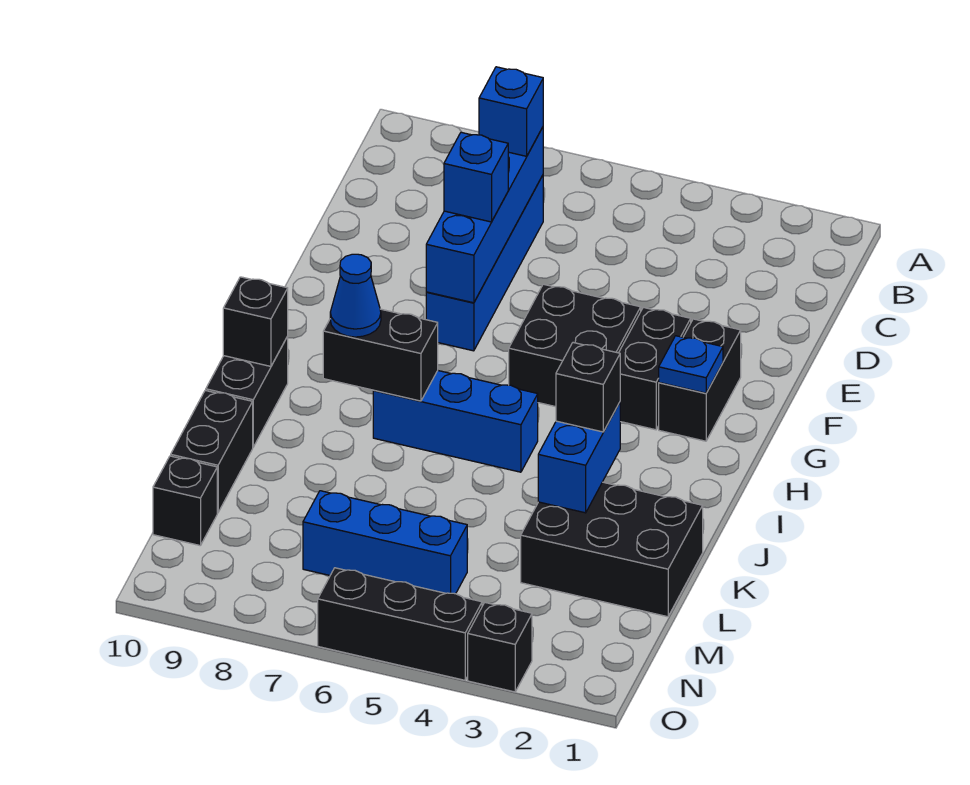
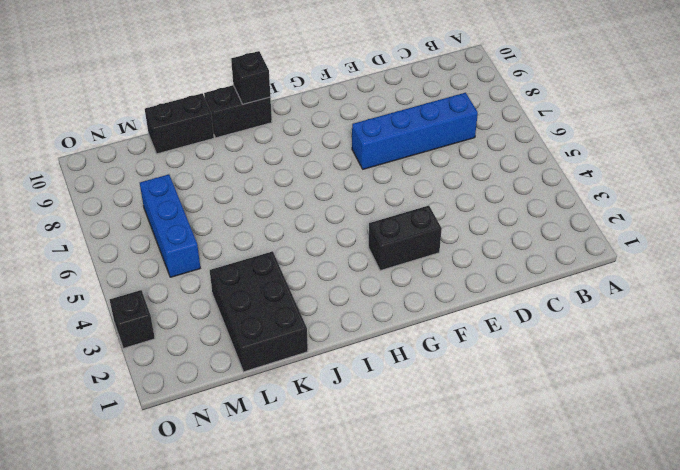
none -> black brick F2:G2 level 1
none -> black brick F4:G5 level 1
none -> blue brick I5:I7 level 1

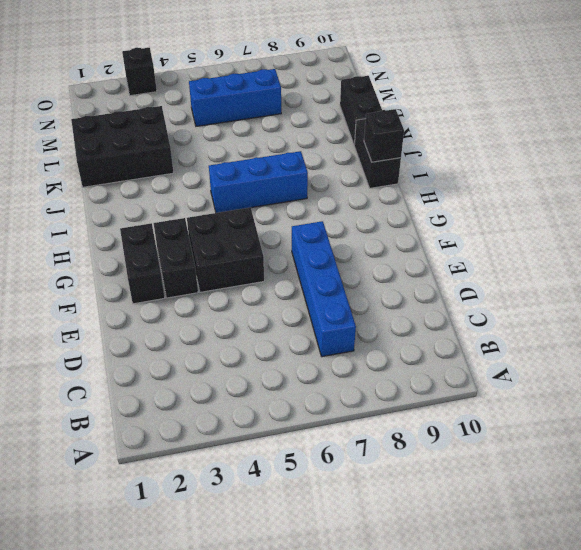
none -> black brick M10 level 1
none -> black brick O4:O6 level 1
none -> blue brick C7:F7 level 2

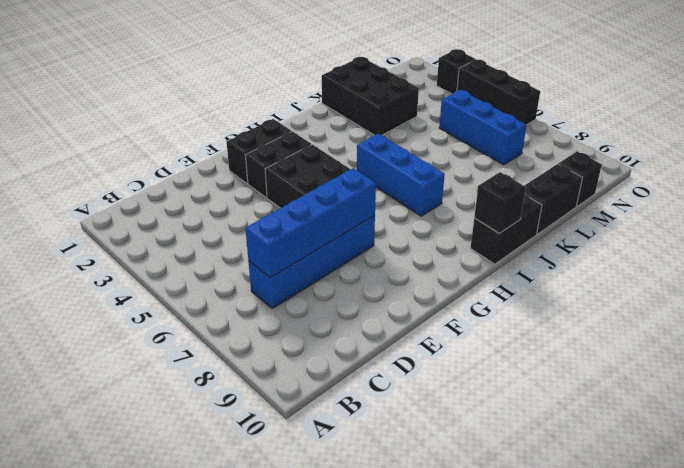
none -> blue plate G2 level 2
none -> black brick I7:I8 level 2
none -> blue brick J3:K3 level 2

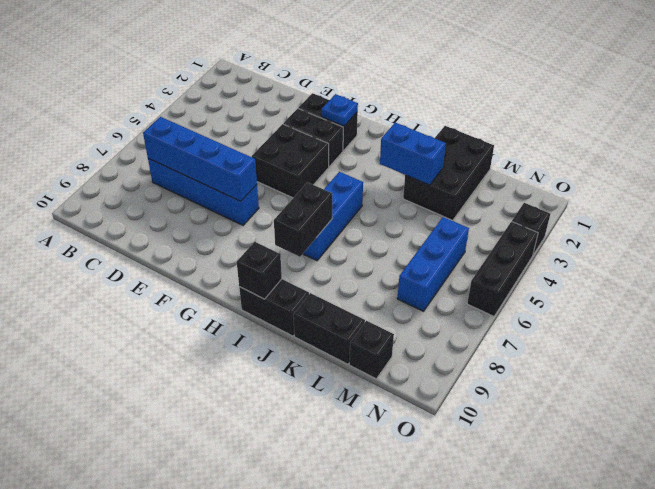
none -> blue brick C7 level 3
none -> blue brick E7 level 3
none -> blue cone I8 level 3

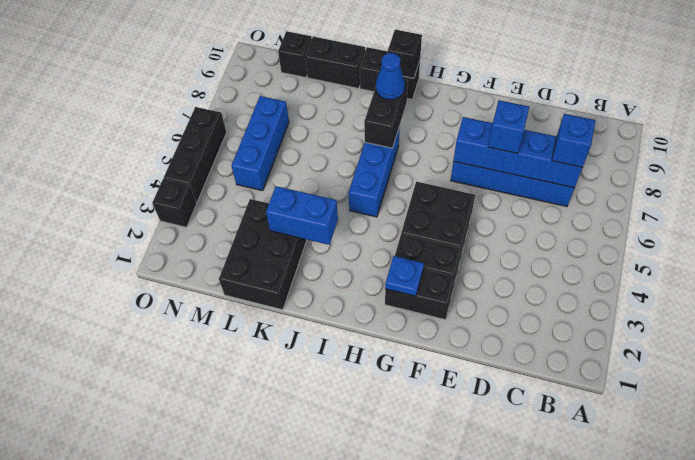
none -> black brick J3 level 3

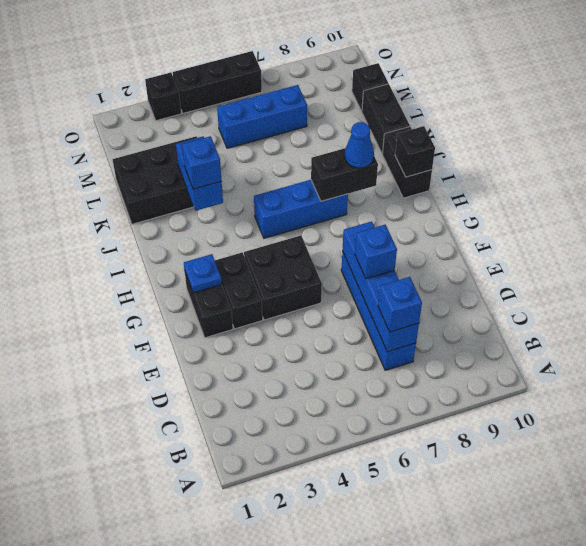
blue brick J3 level 3 -> black brick J3 level 3

